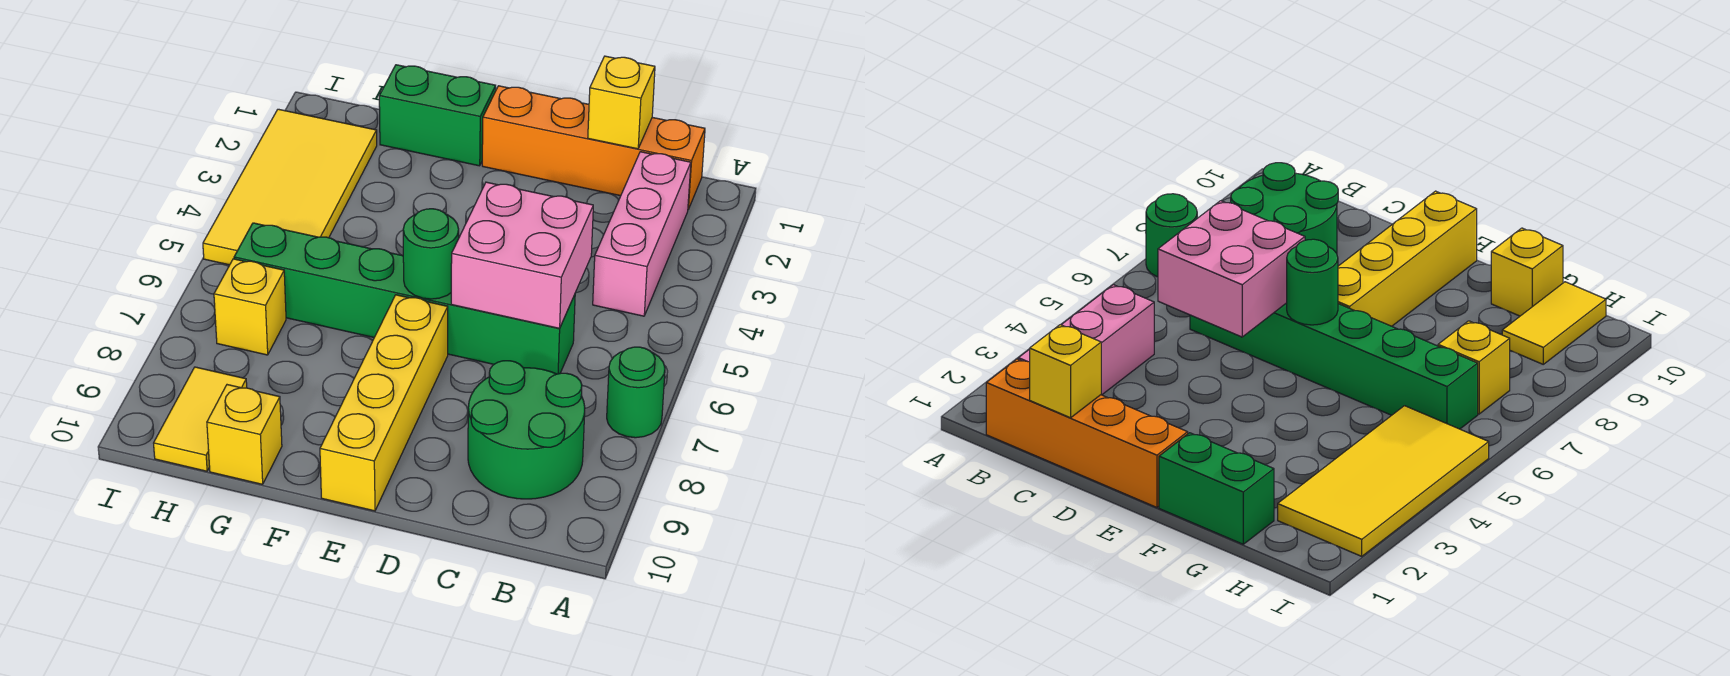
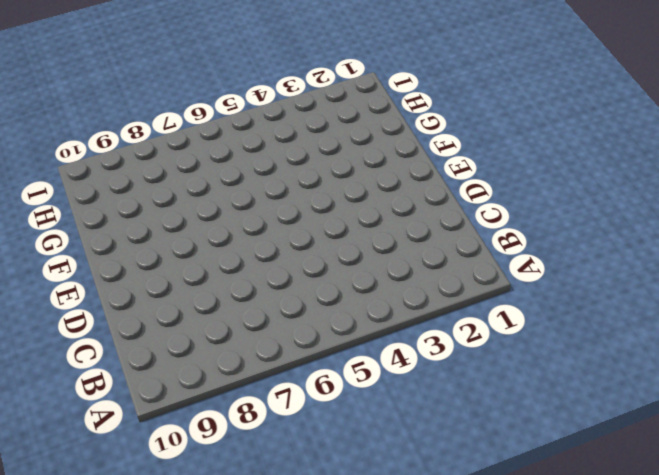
none -> green round brick A7 level 1
none -> orange brick B1:E1 level 1
none -> pink brick B2:B4 level 1

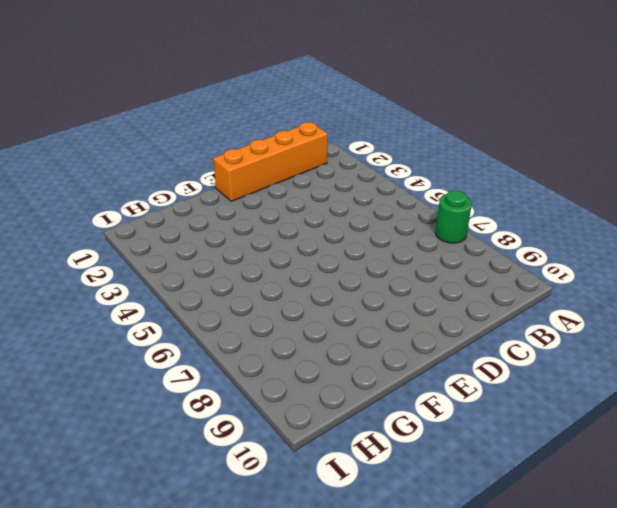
none -> pink brick B2:B4 level 1
none -> green round brick B8:C9 level 1
none -> green brick C6:H6 level 1

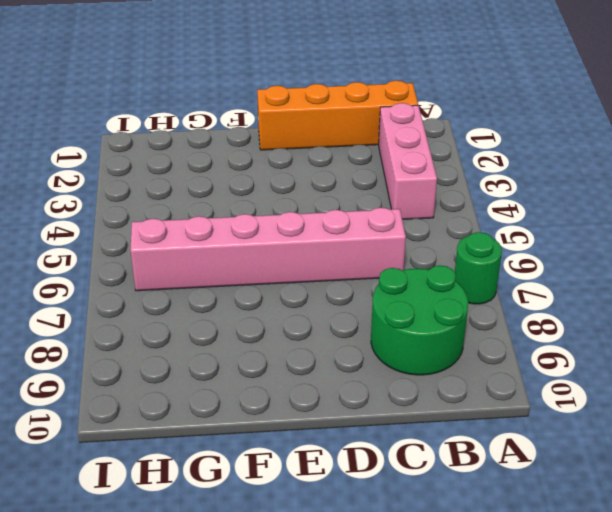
pink brick C6:H6 level 1 -> green brick C6:H6 level 1
none -> yellow brick E7:E10 level 1
none -> green brick F1:G1 level 1
none -> yellow brick G10 level 1

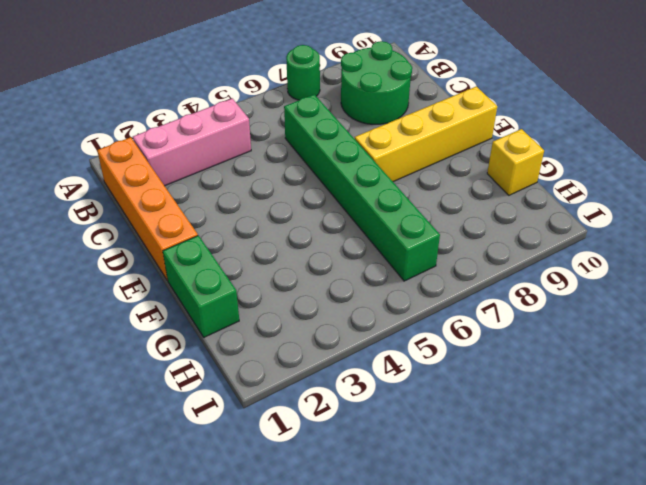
none -> yellow tile H2:I5 level 1
none -> yellow brick H7 level 1
none -> yellow tile H9:H10 level 1

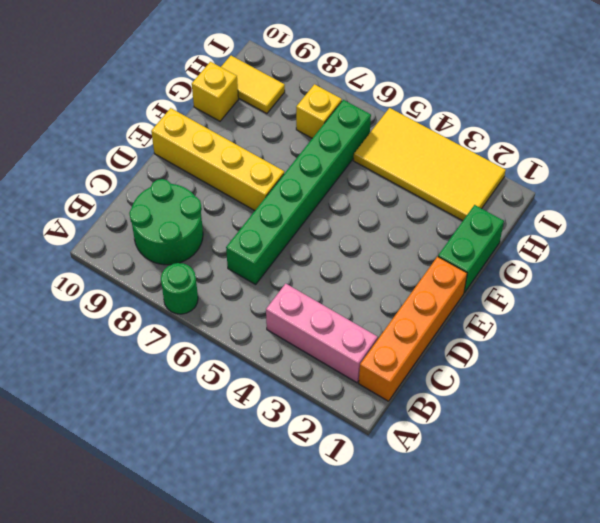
none -> yellow brick C1 level 2
none -> pink brick C5:D6 level 2
none -> green round brick E6 level 2

